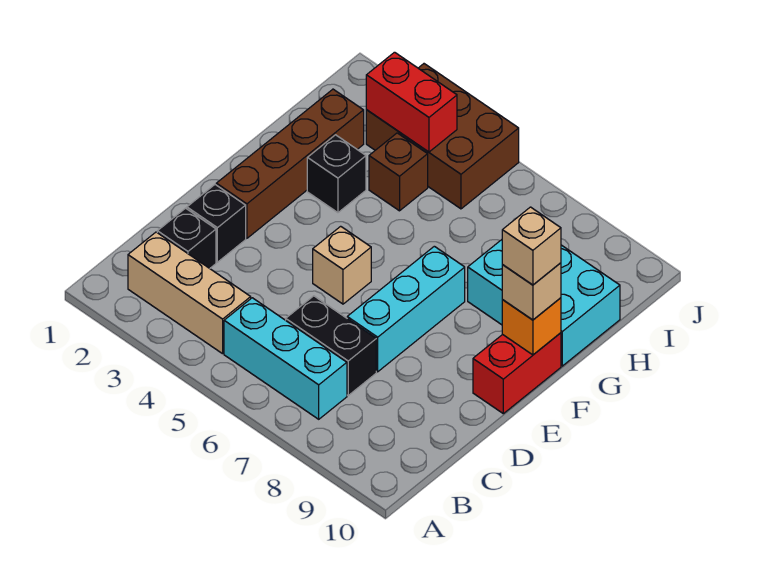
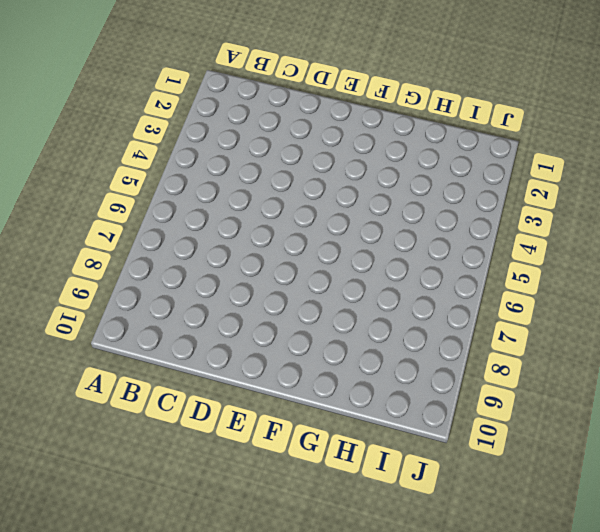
none -> tan brick B2:B4 level 1
none -> cyan brick B5:B7 level 1
none -> black brick C2 level 1

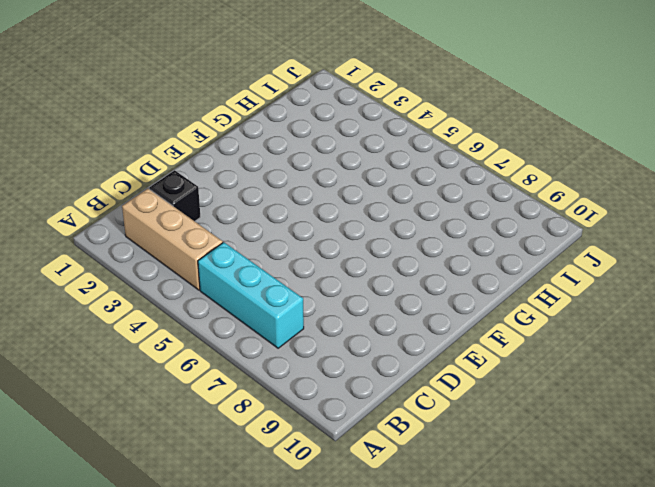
none -> black brick C6:C7 level 1
none -> black brick D2 level 1
none -> cyan brick D7:F7 level 1

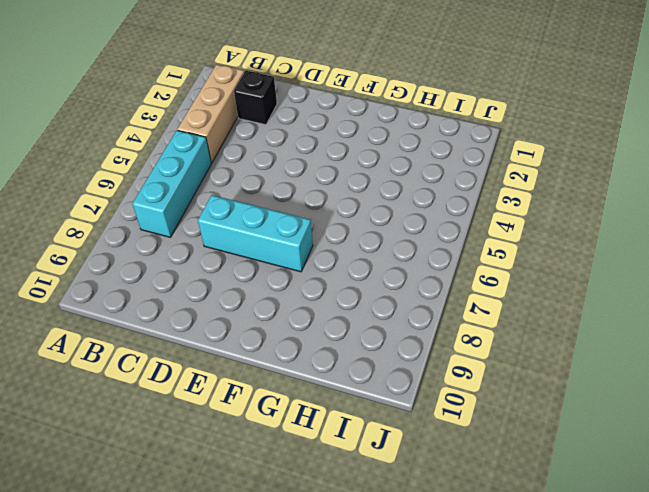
none -> black brick C6:C7 level 1
none -> black brick D2 level 1
none -> brown brick E2:H2 level 1

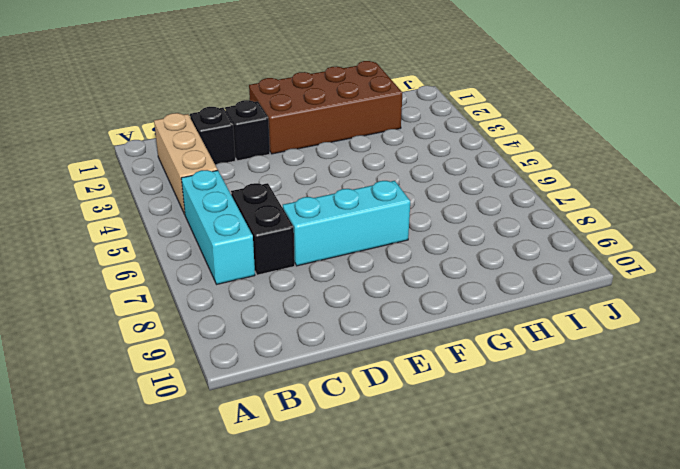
brown brick E1:H2 level 1 -> brown brick E2:H2 level 1
none -> tan brick E5 level 1
none -> red brick E10:F10 level 1
none -> black brick G3 level 1

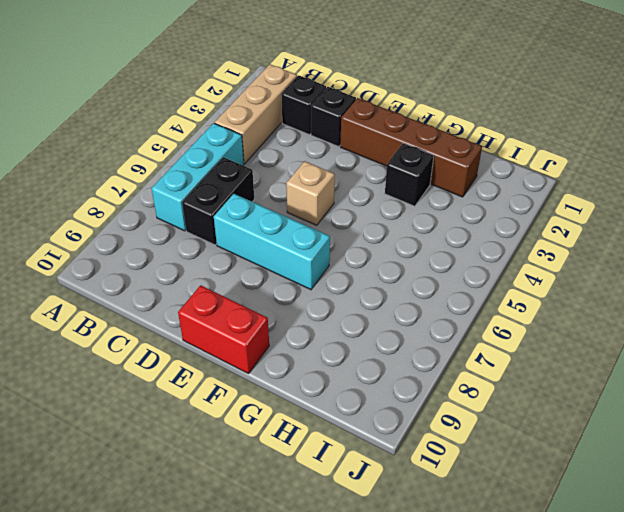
none -> cyan brick G8:H10 level 1
none -> brown brick H4 level 1
none -> brown brick I3:J5 level 1

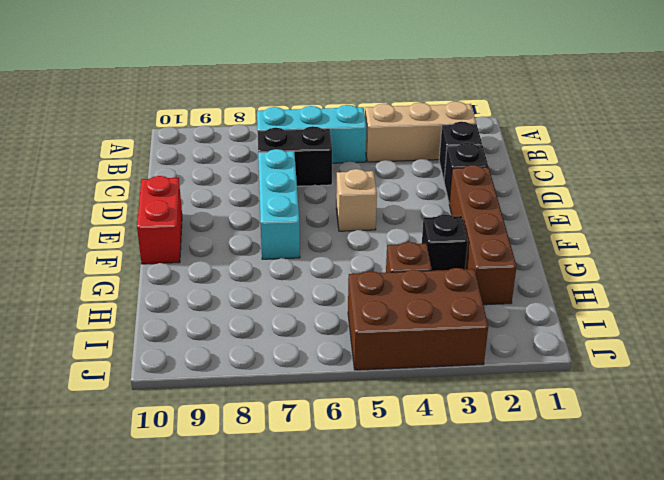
none -> cyan brick G8:H10 level 1
none -> orange brick F10 level 2
none -> red brick I3:I4 level 2

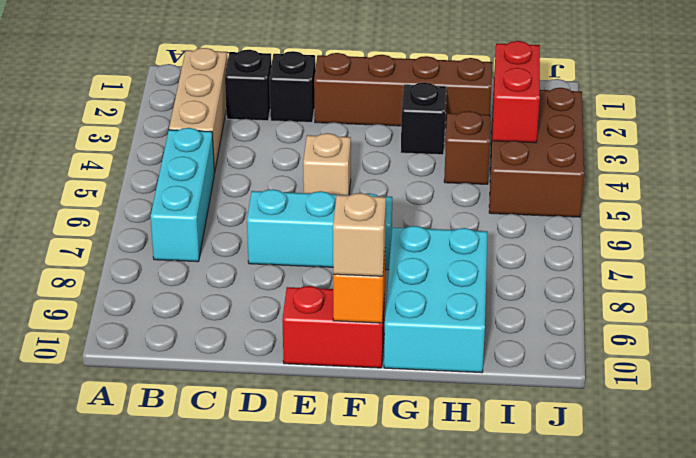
none -> black brick C6:C7 level 1
none -> tan brick F10 level 4

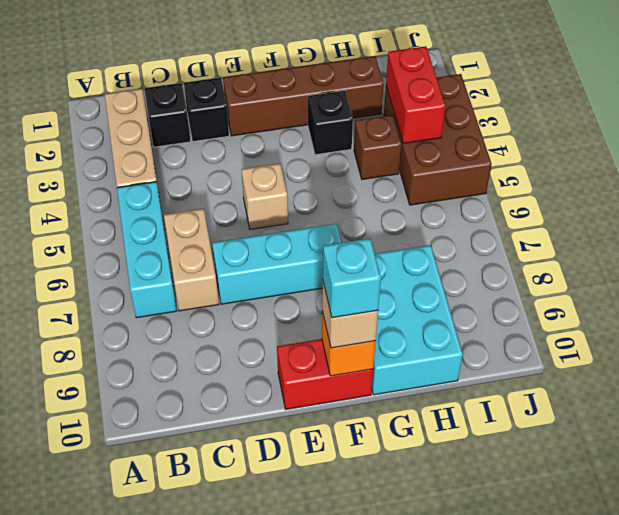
tan brick C6:C7 level 1 -> black brick C6:C7 level 1
cyan brick F10 level 4 -> tan brick F10 level 4

